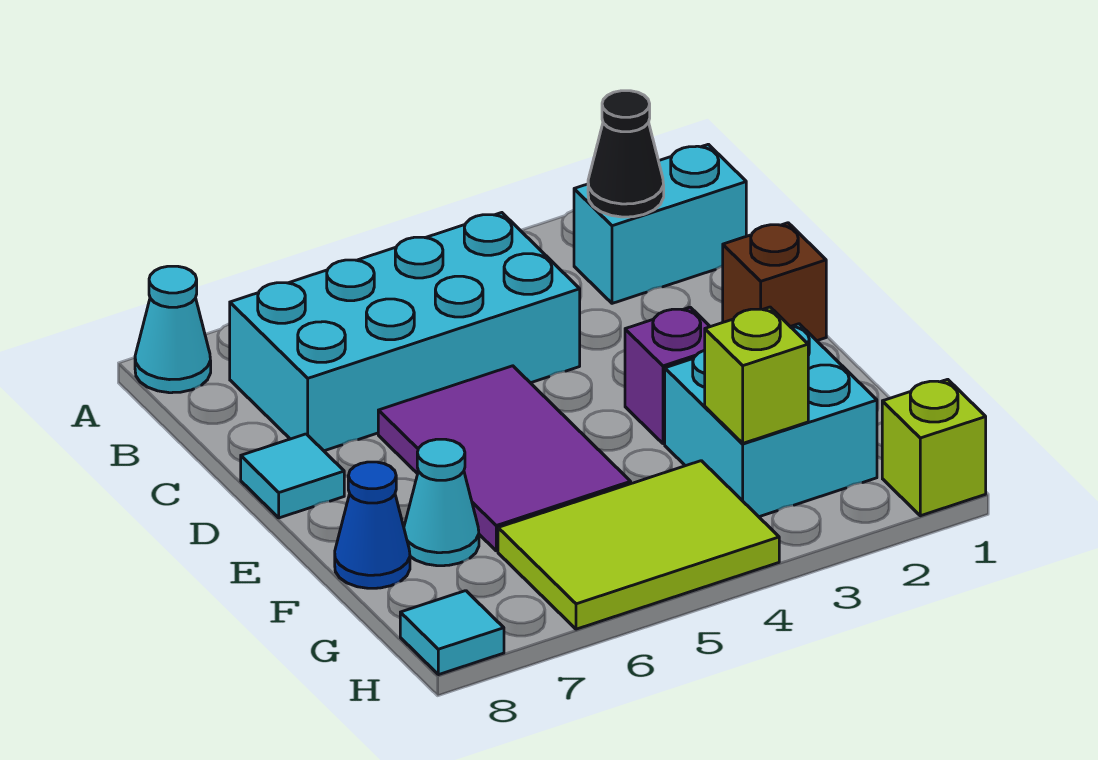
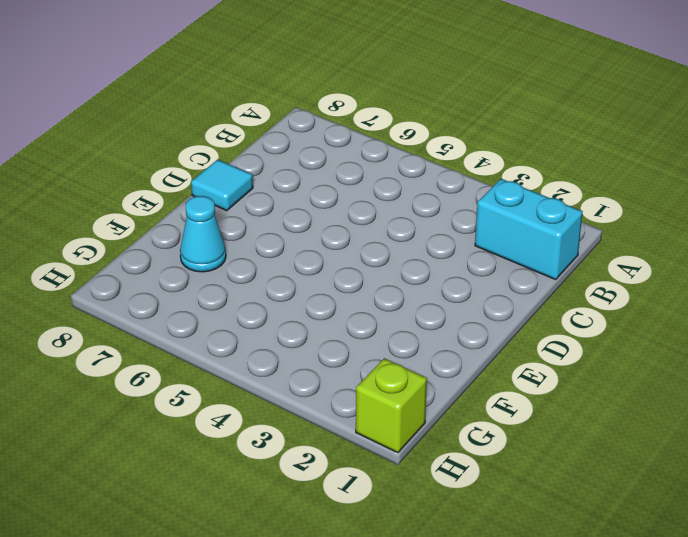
none -> cyan cone A8 level 1
none -> cyan brick B4:C7 level 1
none -> brown brick D1 level 1

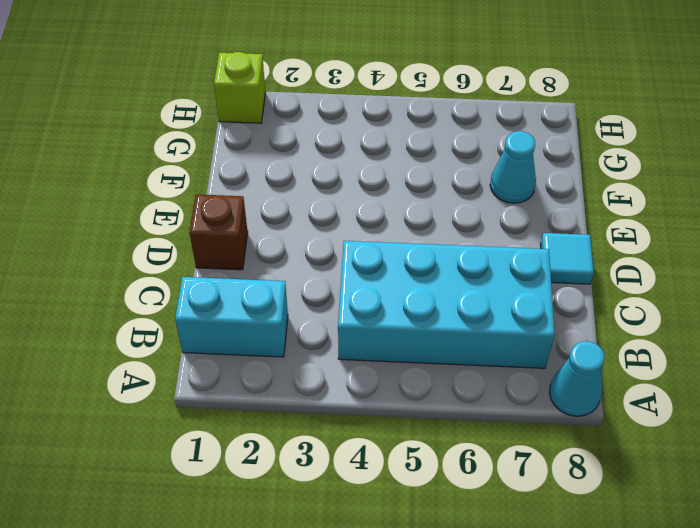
none -> purple tile D5:F6 level 1
none -> purple brick E3 level 1
none -> cyan brick F2:G3 level 1

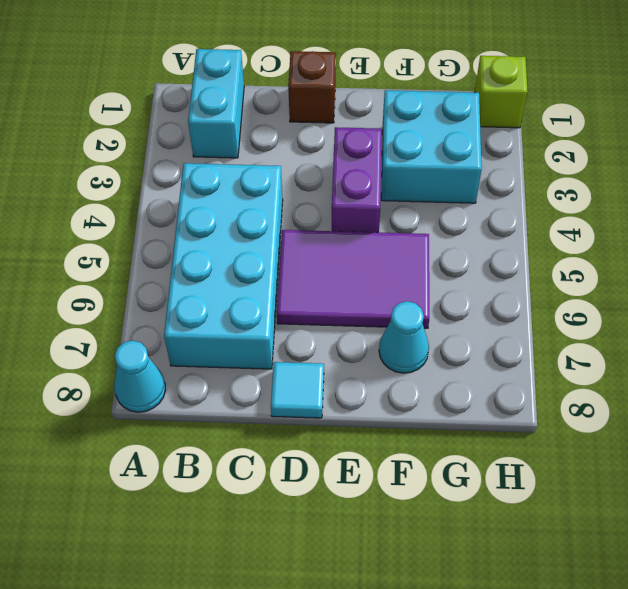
purple brick E3:E4 level 1 -> purple brick E3 level 1
none -> blue cone F8 level 1
none -> lime tile G4:H6 level 1
none -> cyan tile H8 level 1

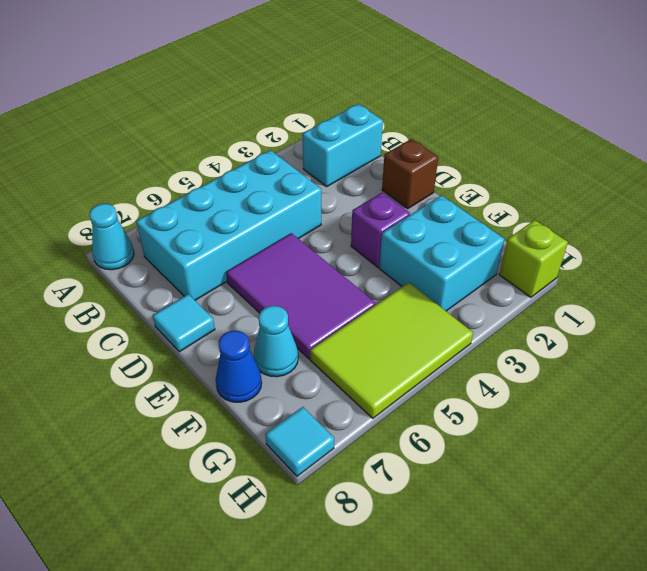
none -> black cone B2 level 2
none -> lime brick G3 level 2

